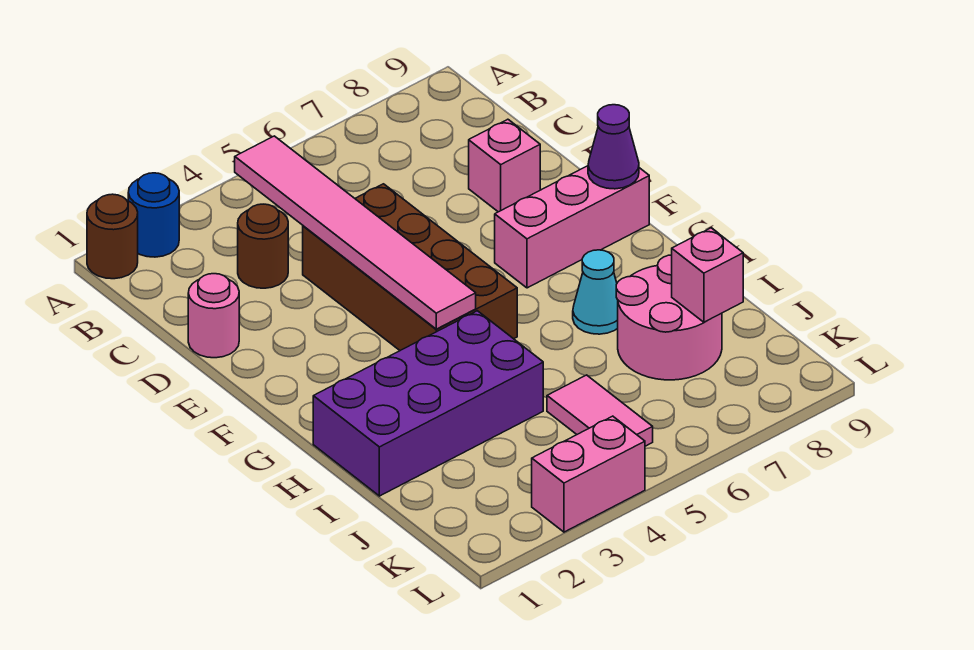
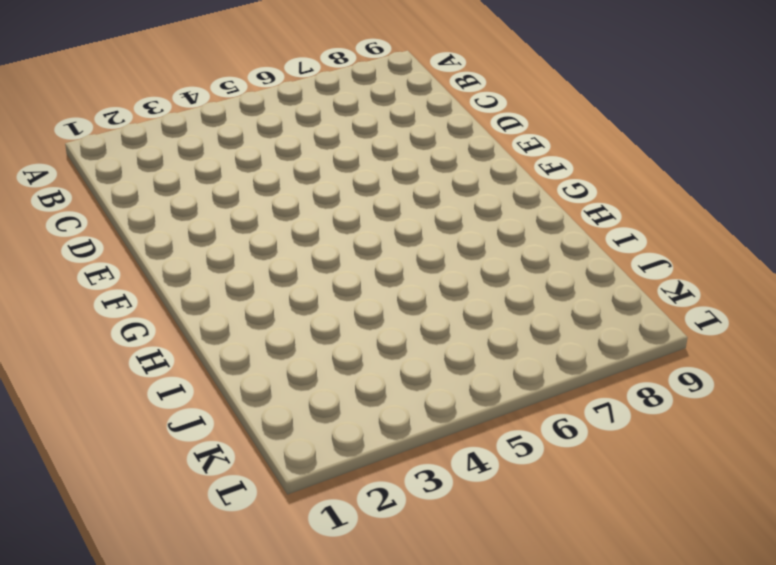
none -> brown round brick A1 level 1
none -> blue round brick A2 level 1
none -> brown round brick C3 level 1

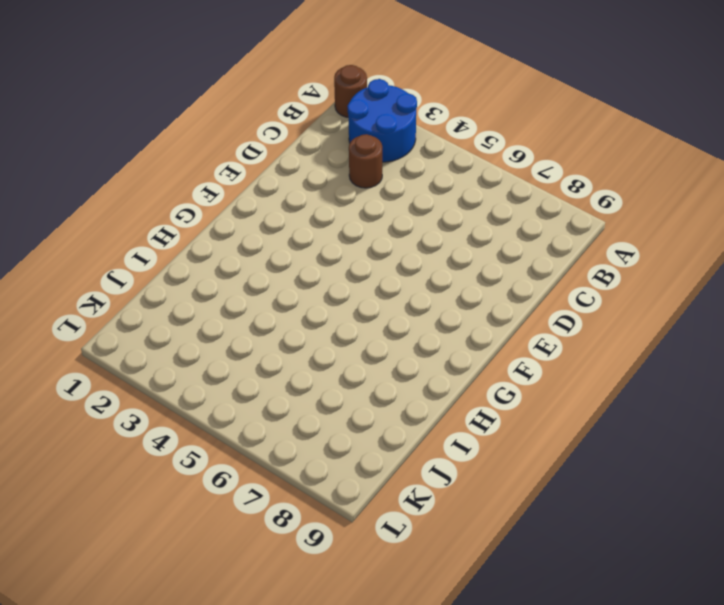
blue round brick A2:B3 level 1 -> blue round brick A2 level 1
none -> pink round brick D1 level 1
none -> brown brick D4:G5 level 1
none -> pink brick D8 level 1

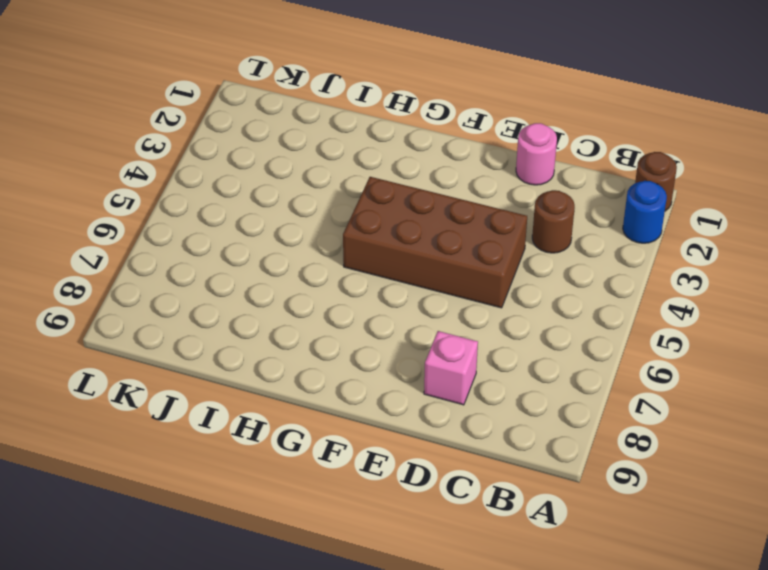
none -> pink brick F7:F9 level 1
none -> purple brick H1:I4 level 1
none -> cyan cone H7 level 1

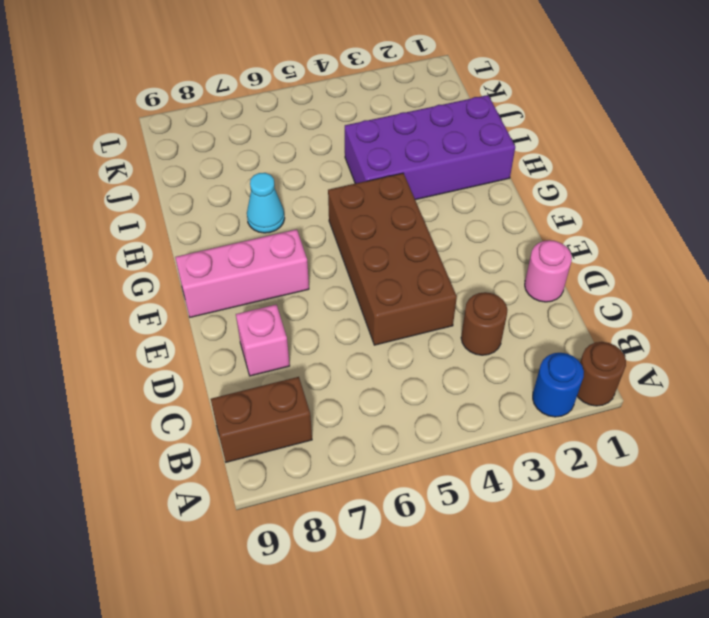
brown brick B8:B9 level 1 -> none
none -> pink round brick I7:J8 level 1
none -> pink tile J5:K5 level 1
none -> pink brick L3:L4 level 1

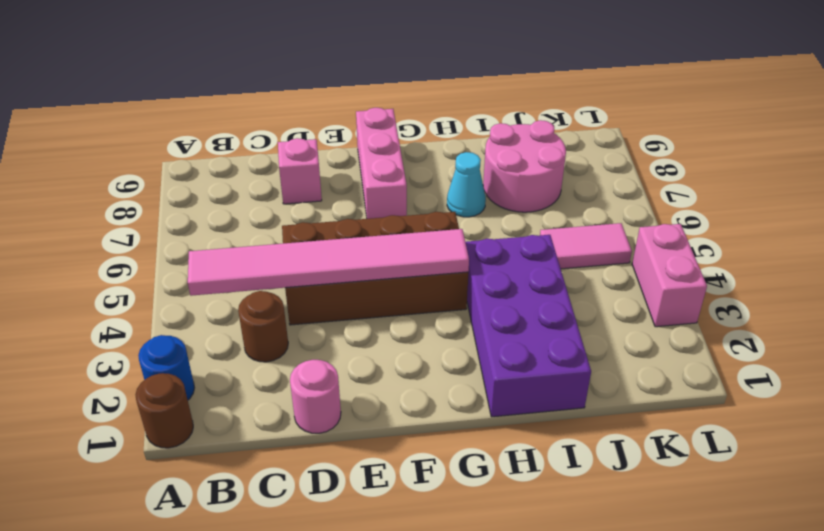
none -> purple cone F9 level 2
none -> pink brick J8 level 2

